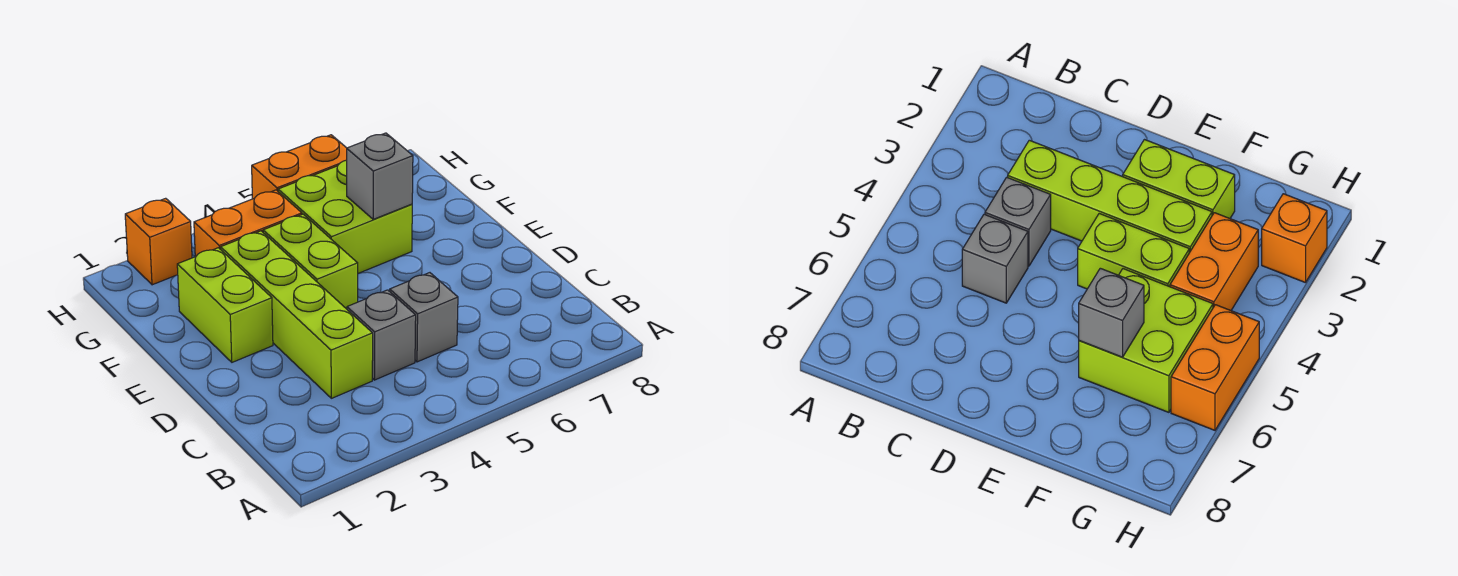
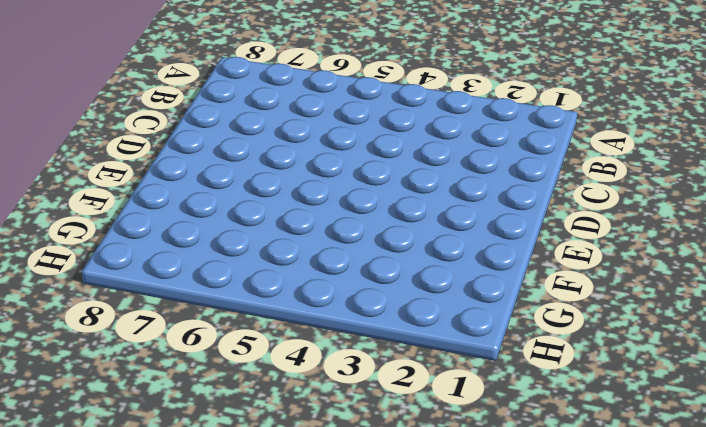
none -> lime brick C3:F3 level 1
none -> grey brick C4 level 1

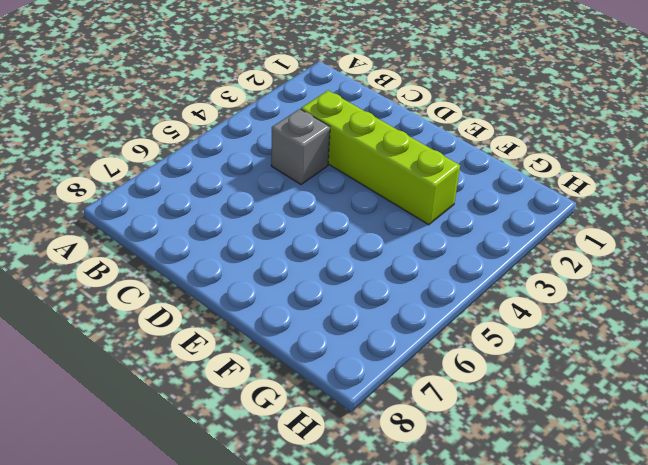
none -> grey brick C5 level 1
none -> lime brick E2:F2 level 1

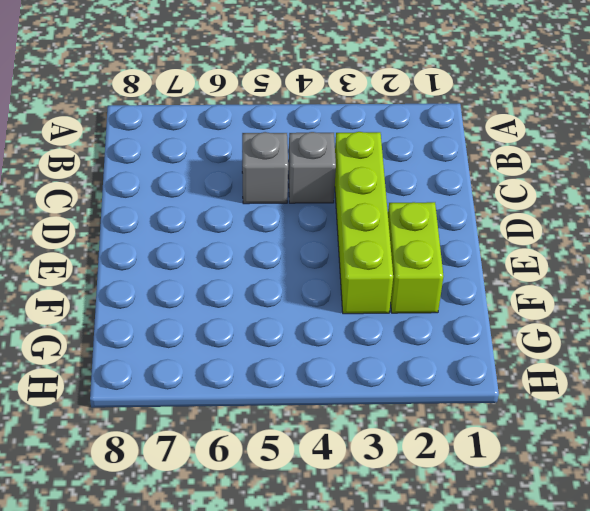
none -> lime brick E4:F4 level 1
none -> lime brick F5:G6 level 1

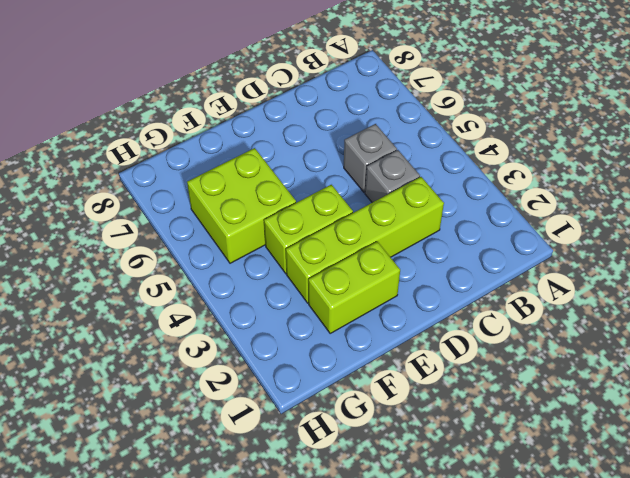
none -> orange brick G3:G4 level 1
none -> orange brick H2 level 1

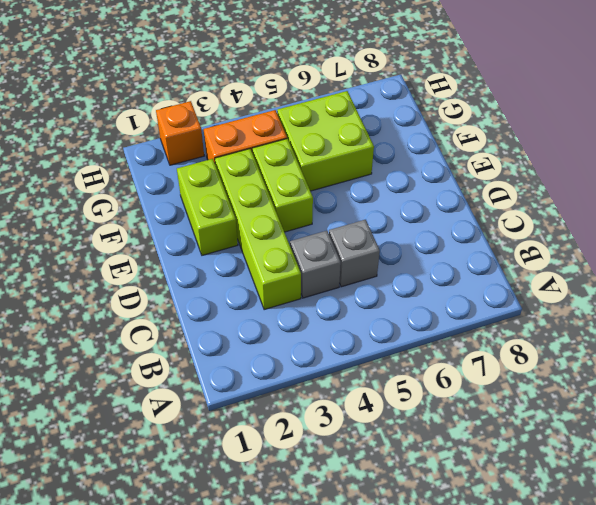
none -> orange brick H5:H6 level 1
none -> grey brick F6 level 2

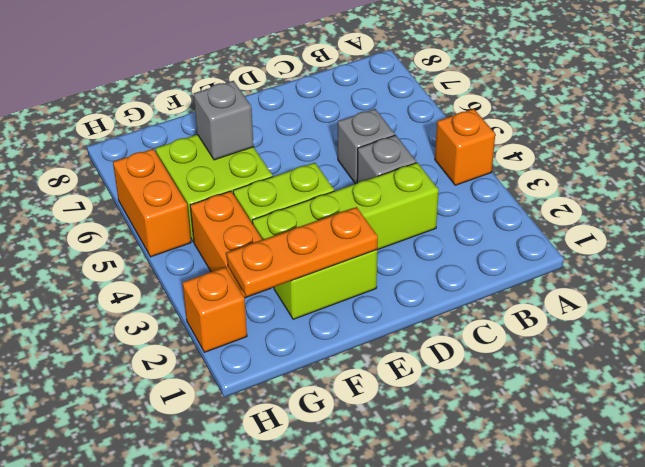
orange brick A4 level 1 -> none
orange plate E2:G2 level 2 -> none

